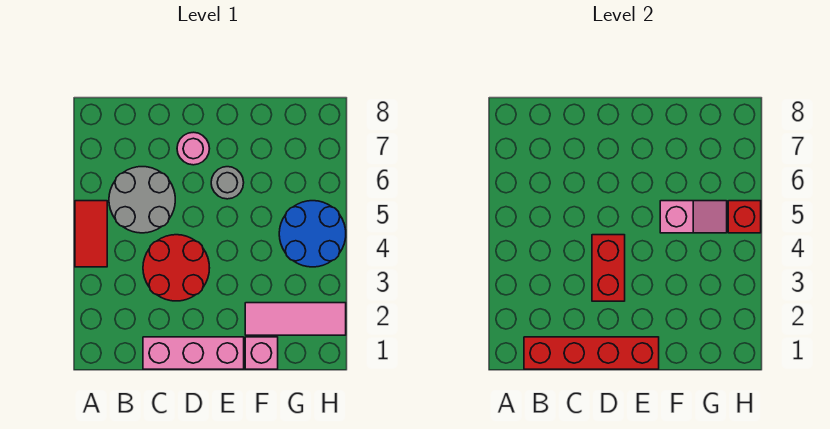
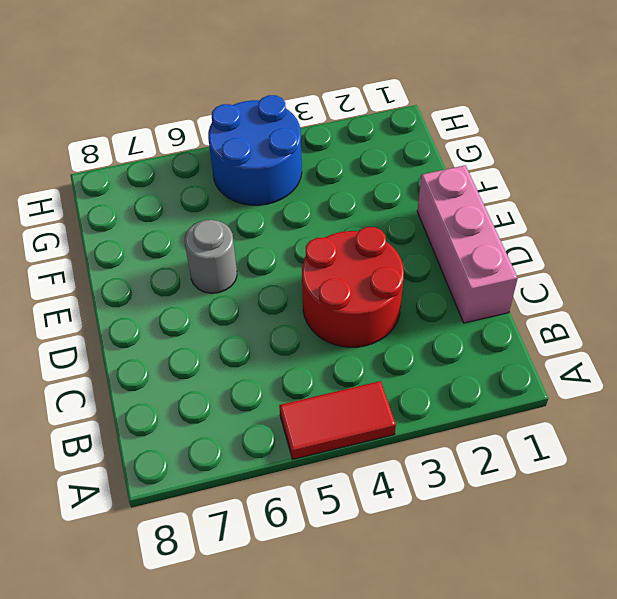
none -> grey round brick B5:C6 level 1
none -> pink round brick D7 level 1
none -> pink brick F1 level 1

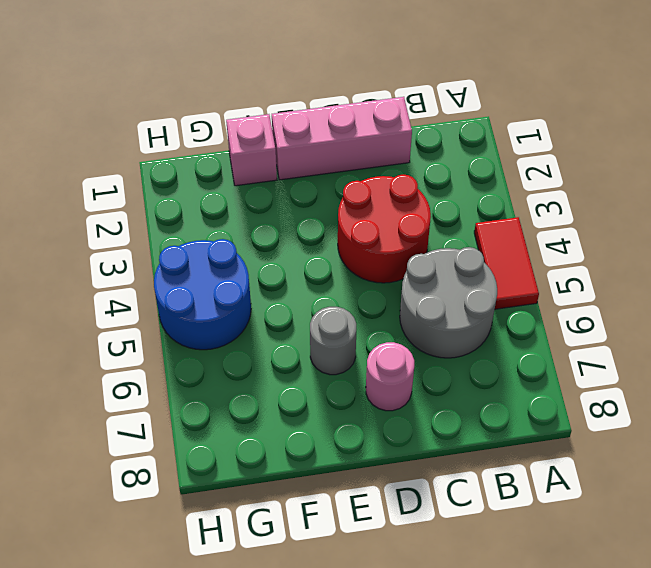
none -> pink tile F2:H2 level 1
none -> red brick B1:E1 level 2
none -> red brick D3:D4 level 2

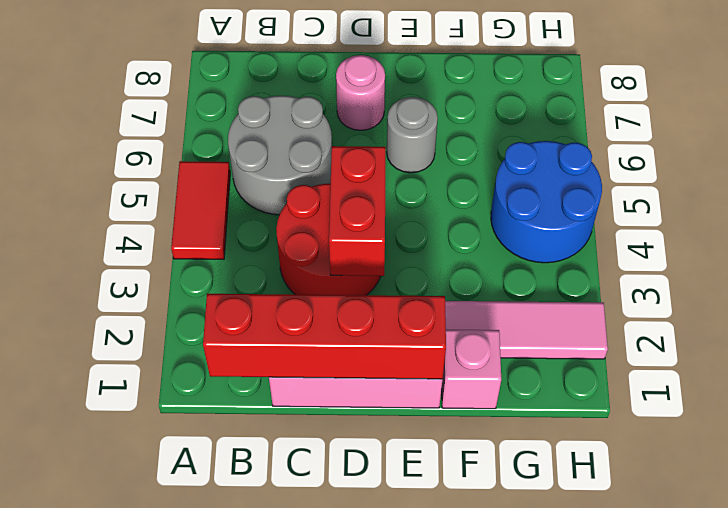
none -> pink slope F5:G5 level 2 top F
none -> red brick H5 level 2

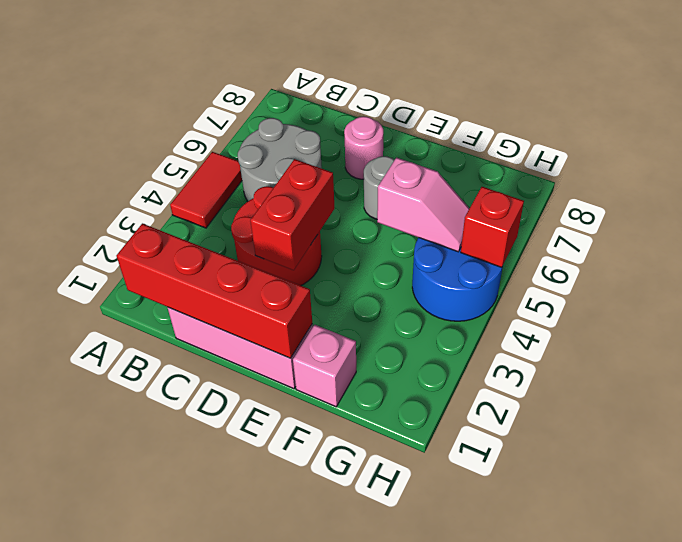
none -> pink tile F2:H2 level 1

